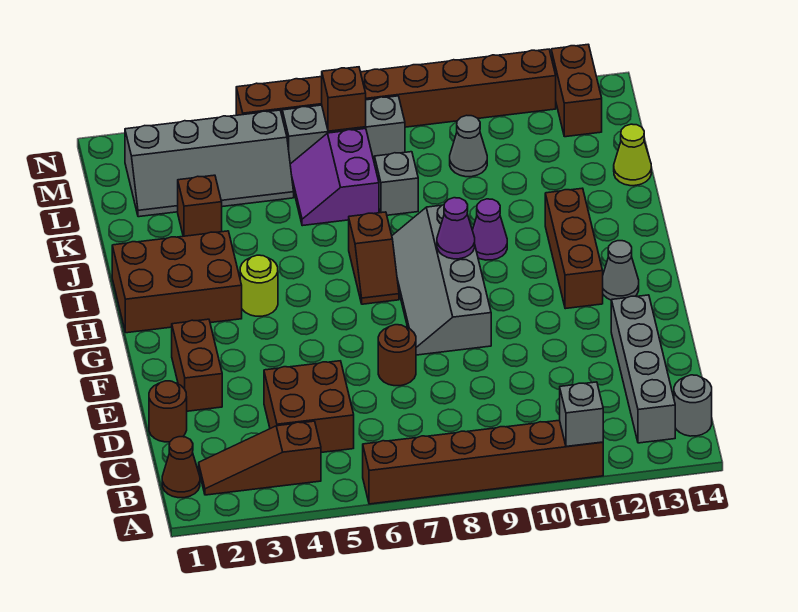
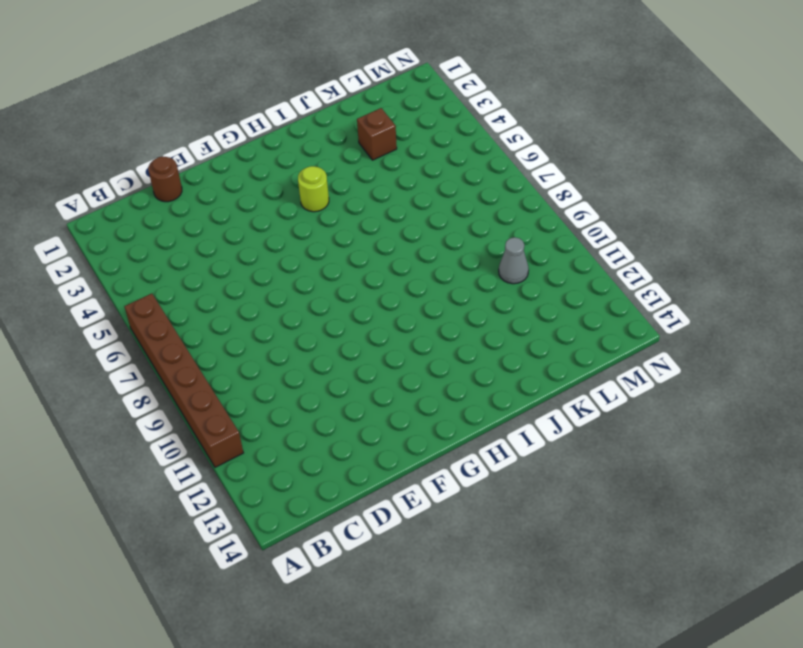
none -> brown cone B1 level 1
none -> brown slope B2:B4 level 1 top 4
none -> grey brick B13:E13 level 1

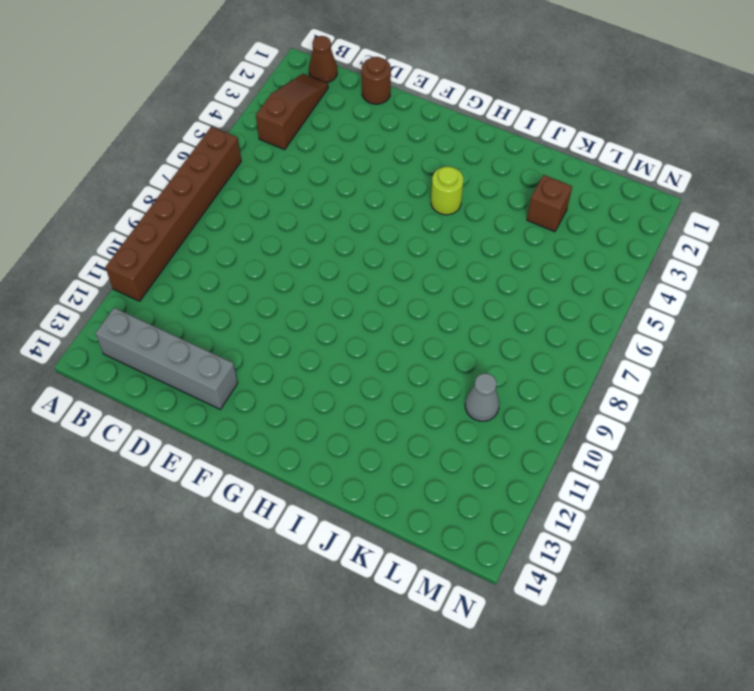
none -> grey round brick B14 level 1
none -> brown brick C4:D5 level 1
none -> brown brick E2:F2 level 1

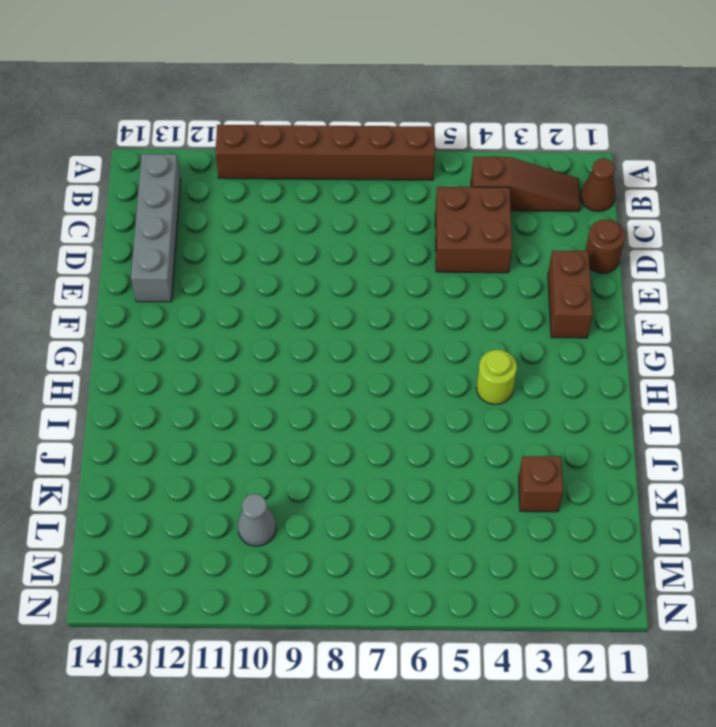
none -> grey round brick B14 level 1
none -> brown round brick E7 level 1
none -> grey slope F8:I9 level 1 top 9

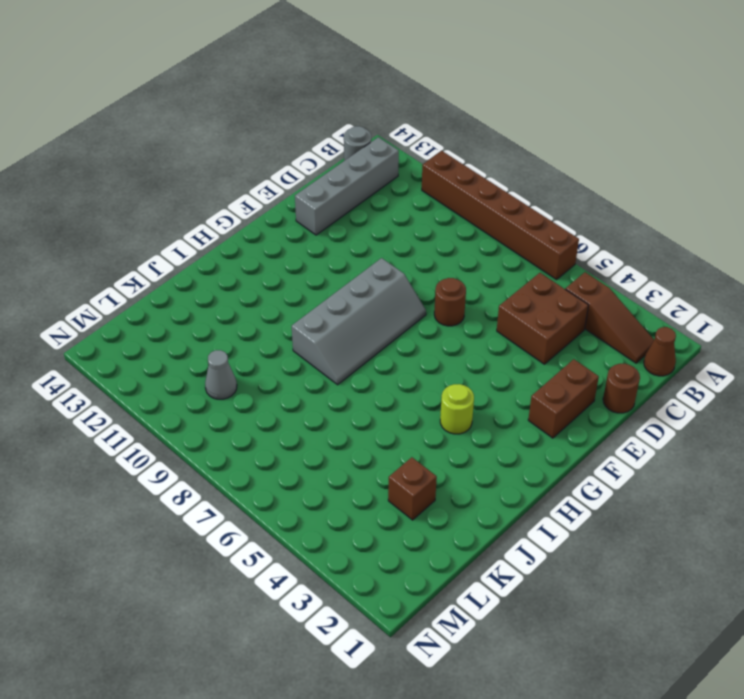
none -> brown brick G12:I12 level 1
none -> grey cone G13 level 1
none -> brown brick H1:I3 level 1

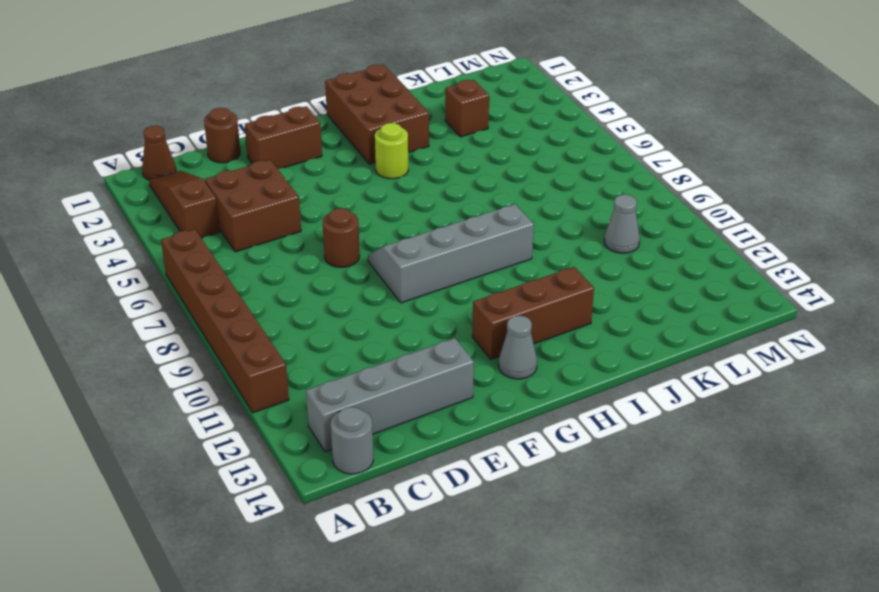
none -> brown slope H7:I7 level 1 top I
none -> purple cone I10 level 1
none -> purple slope K6:L7 level 1 top 7

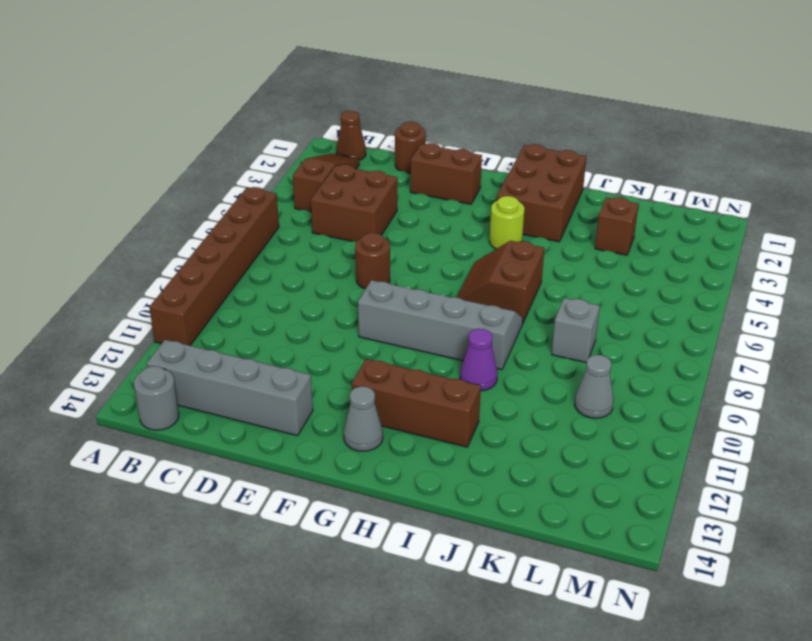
brown slope H6:I7 level 1 top I -> brown slope H7:I7 level 1 top I
none -> purple slope K6:L7 level 1 top 7
none -> lime cone K14 level 1
none -> grey slope L2:M5 level 1 top M

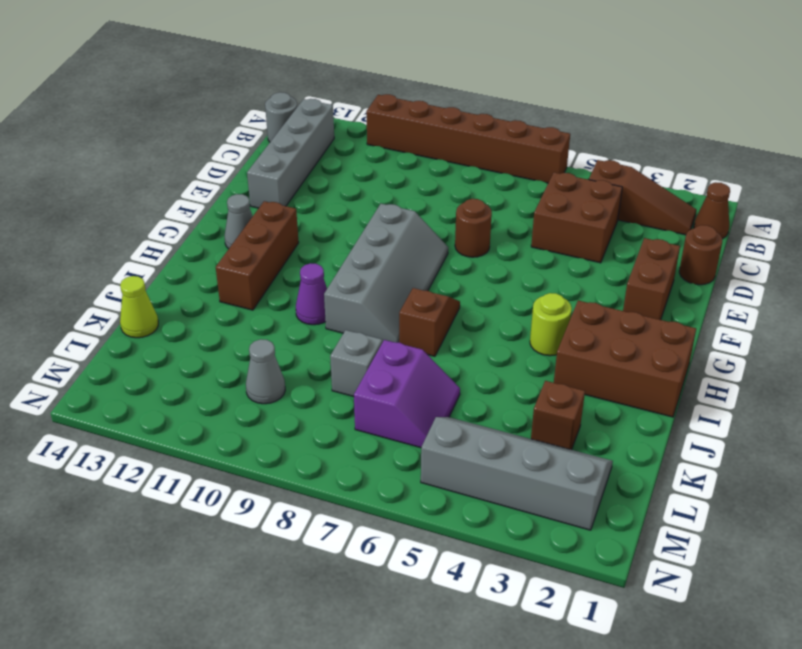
none -> grey brick M6:M8 level 1
none -> brown brick M13:N13 level 1
none -> brown brick N5:N12 level 1

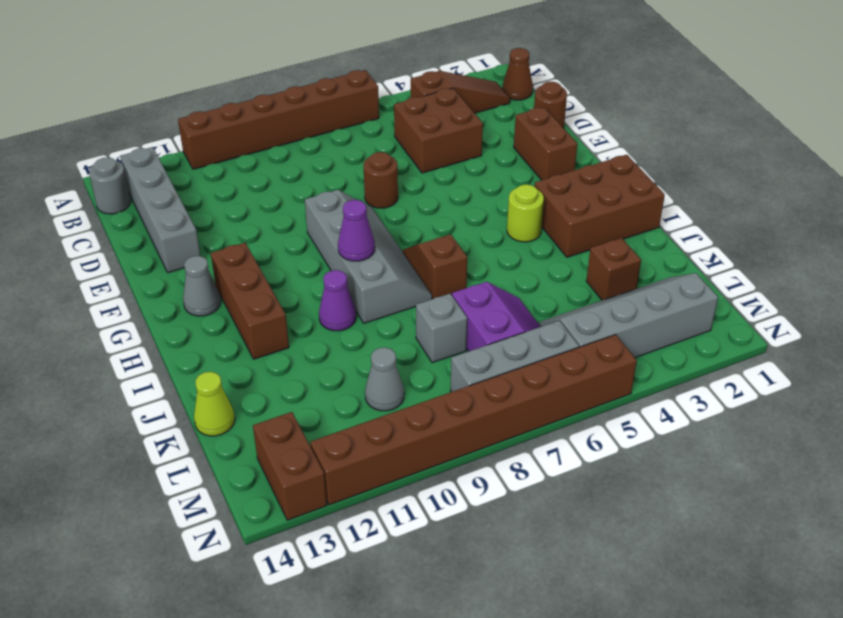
none -> grey brick A11 level 2
none -> brown brick M7 level 2

